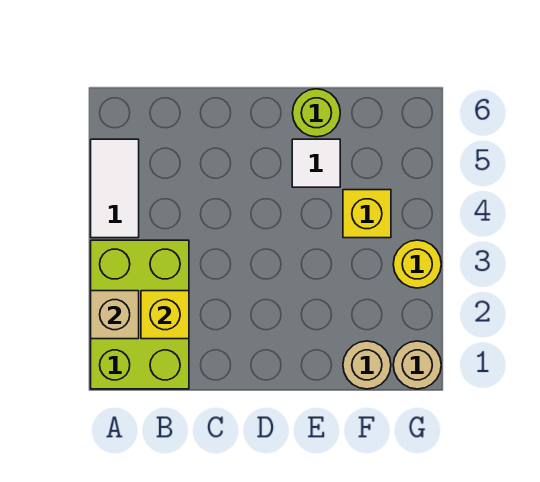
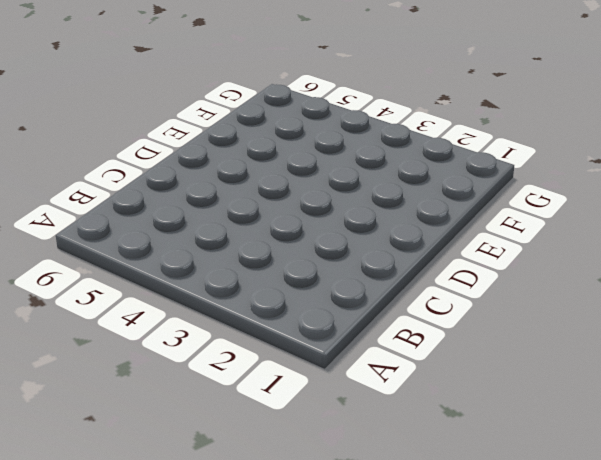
none -> lime brick A1:B3 level 1
none -> white tile A4:A5 level 1

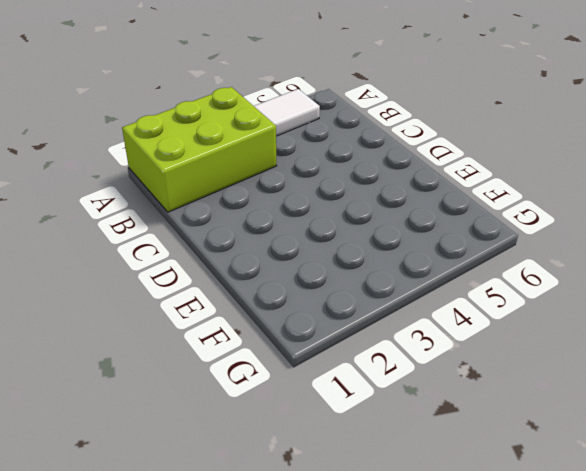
none -> white tile E5 level 1
none -> lime round brick E6 level 1

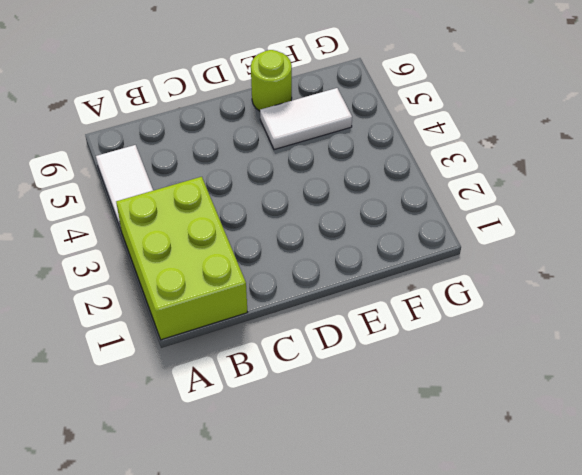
white tile E5:F5 level 1 -> white tile E5 level 1
none -> tan round brick F1 level 1
none -> yellow brick F4 level 1

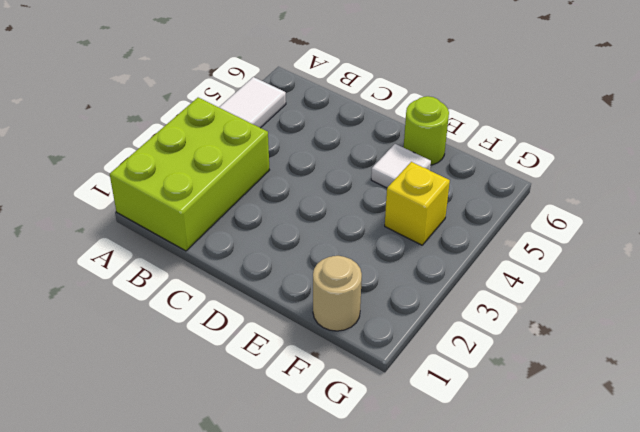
none -> tan round brick G1 level 1
none -> yellow round brick G3 level 1

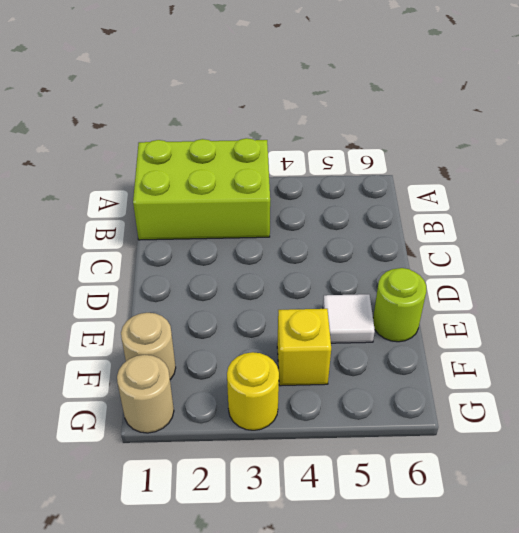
none -> white tile A4:A5 level 1
none -> tan brick A2 level 2

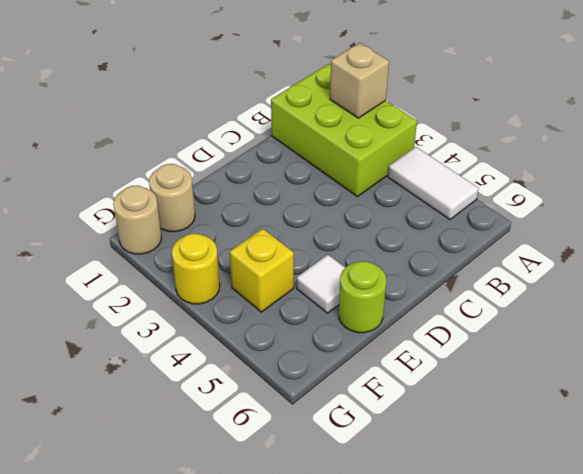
none -> yellow brick B2 level 2

